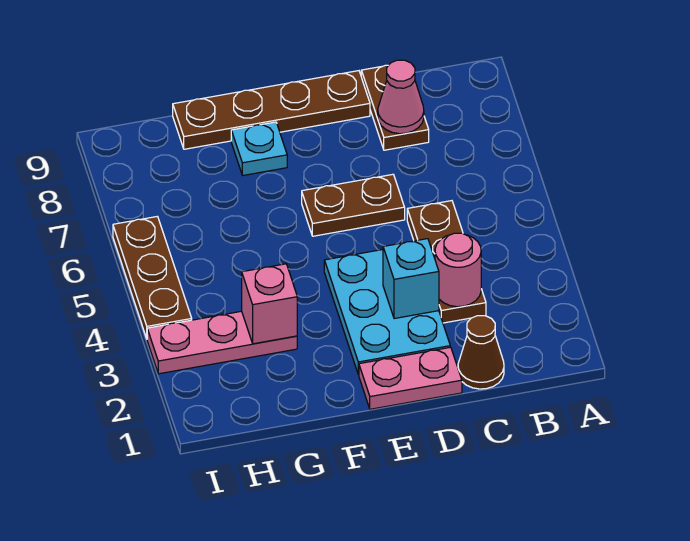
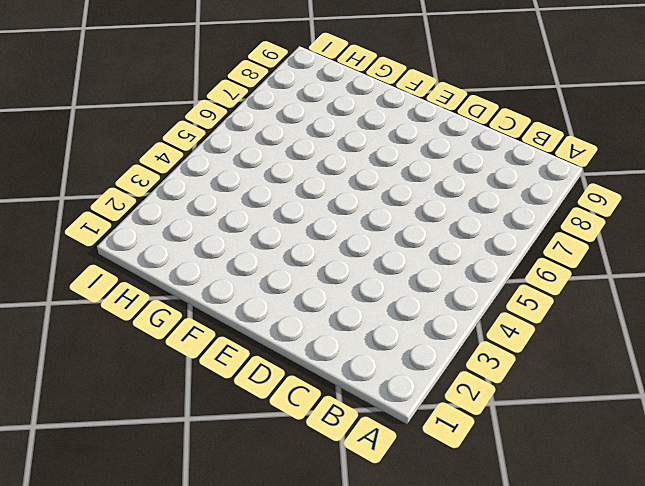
none -> brown cone C1 level 1
none -> brown plate C3:C5 level 1
none -> brown plate C8:C9 level 1

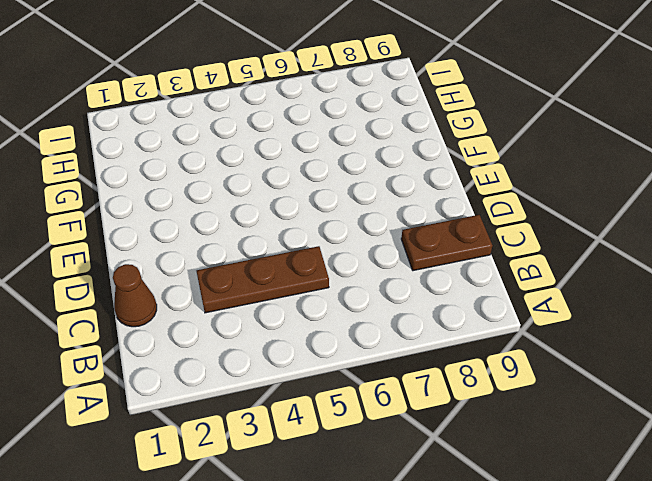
none -> pink plate D1:E1 level 1
none -> cyan plate D2:E4 level 1
none -> brown plate D6:E6 level 1

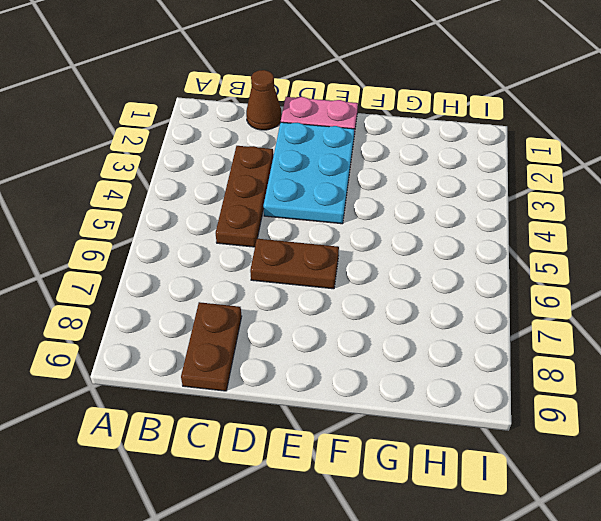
none -> brown plate D9:G9 level 1
none -> cyan plate F8 level 1
none -> pink plate G3:I3 level 1

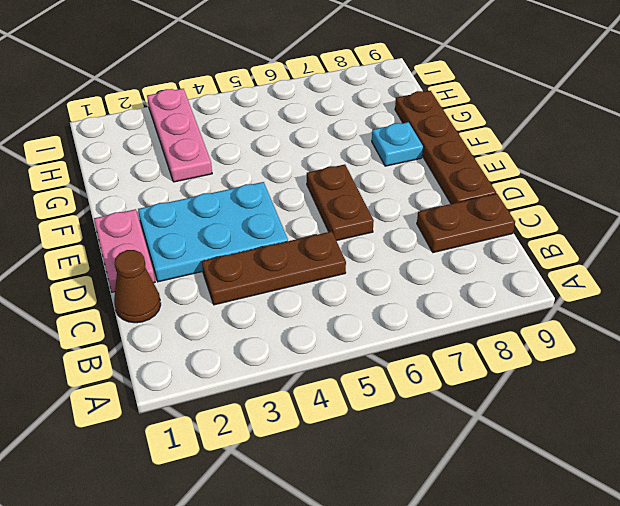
none -> brown plate I4:I6 level 1
none -> pink round brick C3 level 2
none -> pink cone C8 level 2

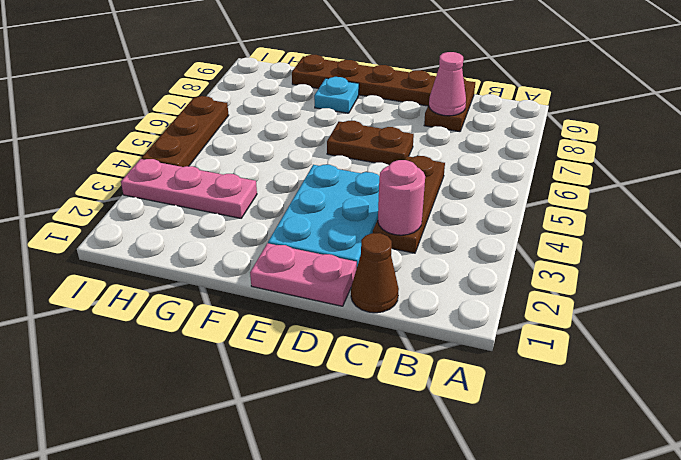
none -> cyan brick D3 level 2
none -> pink brick G3 level 2

